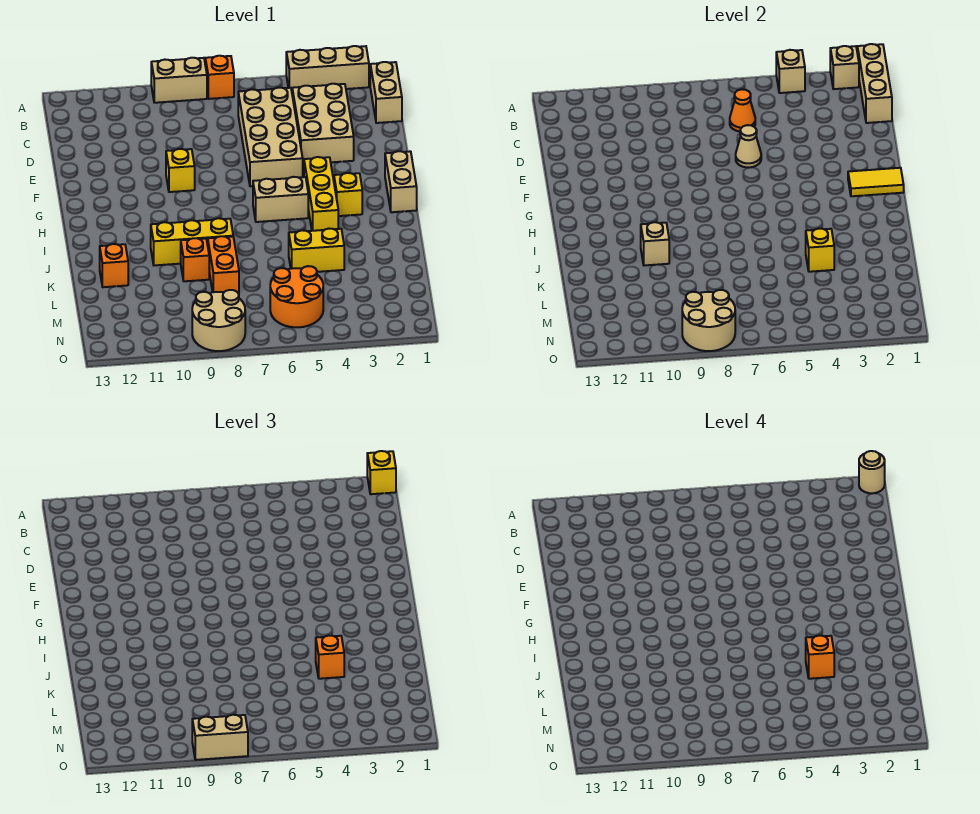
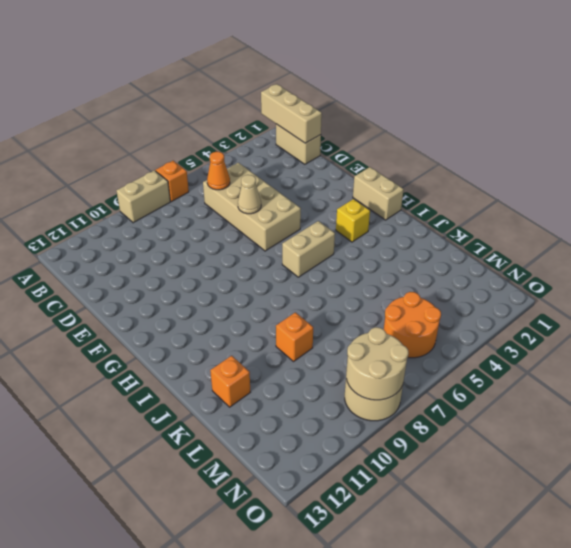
none -> tan brick A2:A4 level 1
none -> tan brick C3:E4 level 1
none -> yellow brick F9 level 1
none -> yellow brick G4:I4 level 1

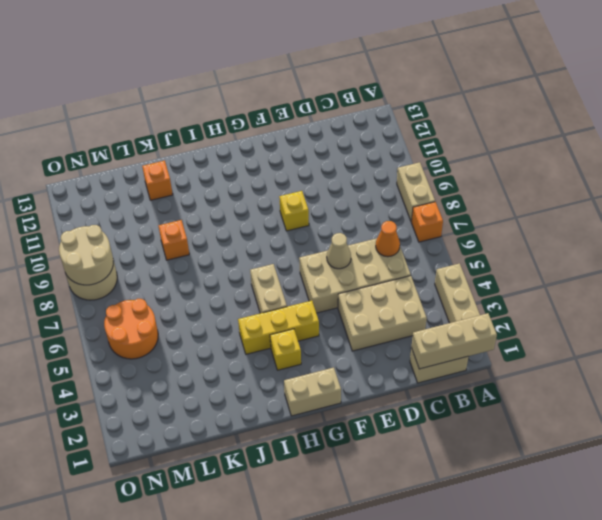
none -> yellow brick J8:J10 level 1
none -> yellow brick K4:K5 level 1
none -> orange brick K8:L8 level 1
none -> tan brick A2 level 2

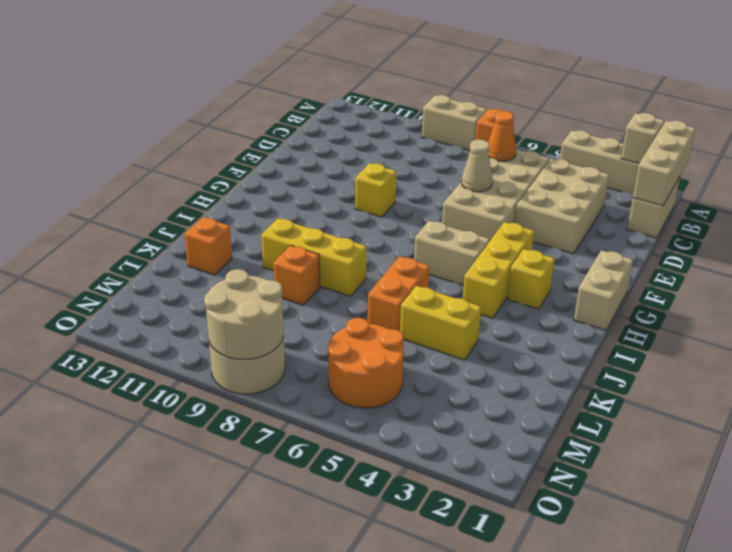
orange brick J6:K6 level 1 -> orange brick K8:L8 level 1
none -> tan brick A4 level 2
none -> yellow tile G1:G2 level 2
none -> tan brick J10 level 2
none -> yellow brick K4 level 2

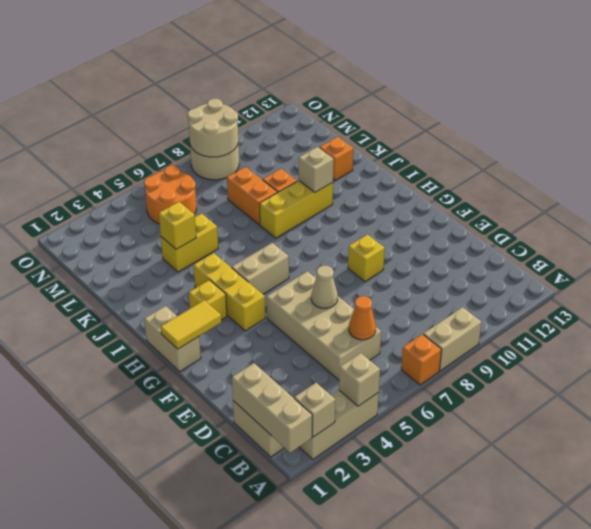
none -> tan brick C3:E4 level 1
none -> yellow brick A1 level 3
none -> orange brick K4 level 3
none -> tan brick O8:O9 level 3

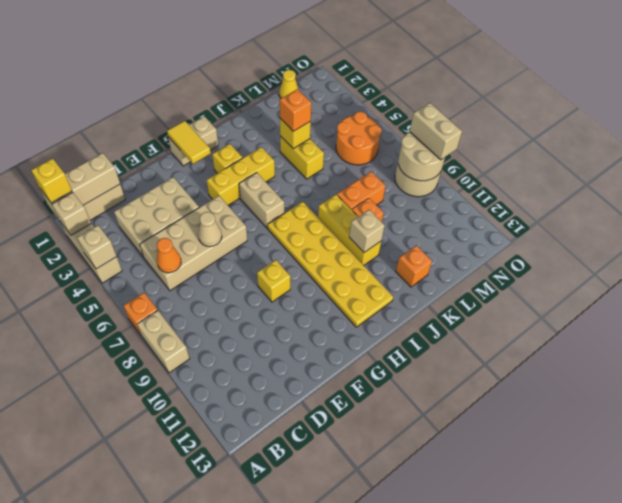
yellow plate H7:I12 level 1 -> none
yellow cone M1 level 1 -> none
none -> tan round brick A1 level 4
none -> orange brick K4 level 4

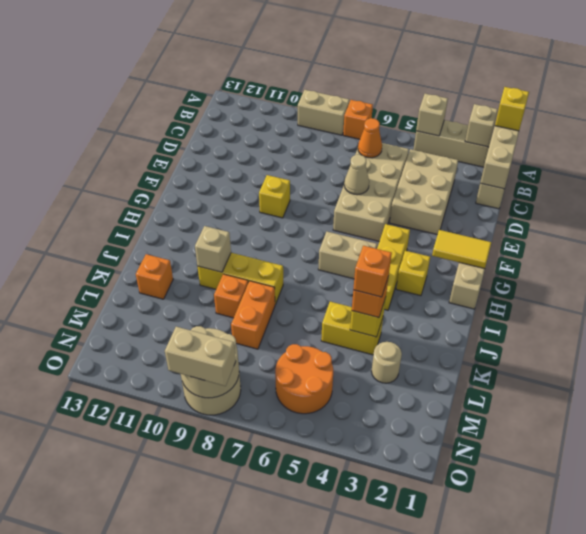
tan round brick L3 level 1 -> tan round brick A1 level 4

